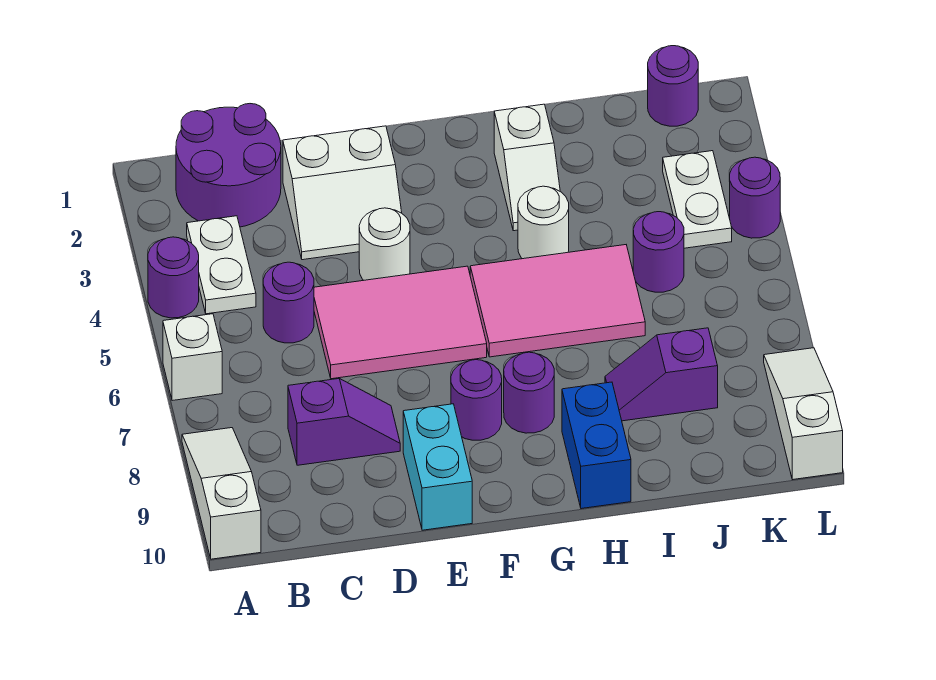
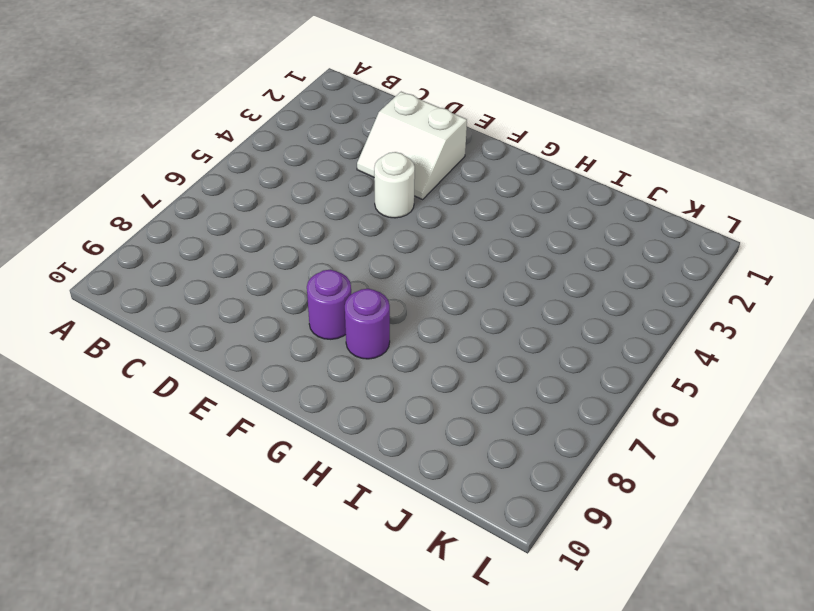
none -> purple round brick A4 level 1
none -> white brick A6 level 1
none -> white slope A8:A10 level 1 top 10

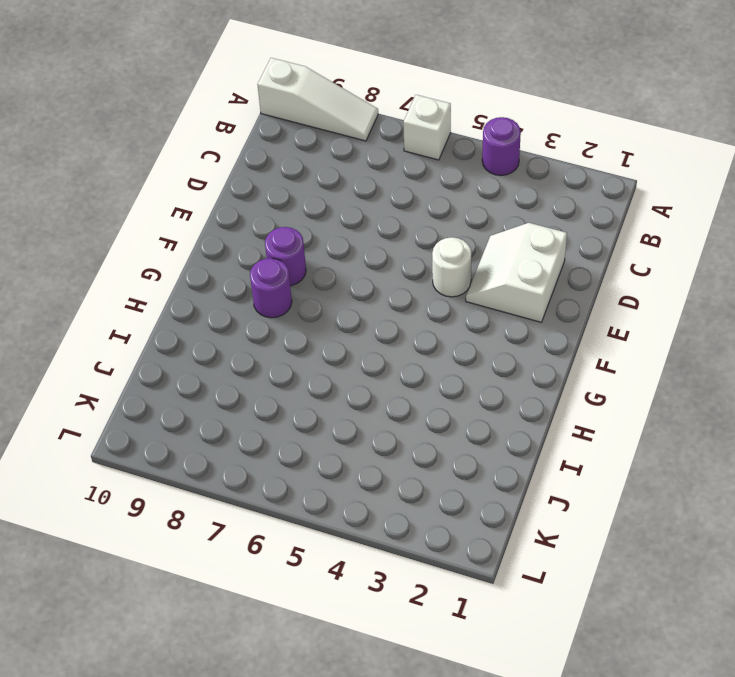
none -> purple round brick B1:C2 level 1
none -> white plate B3:B4 level 1
none -> purple round brick C5 level 1

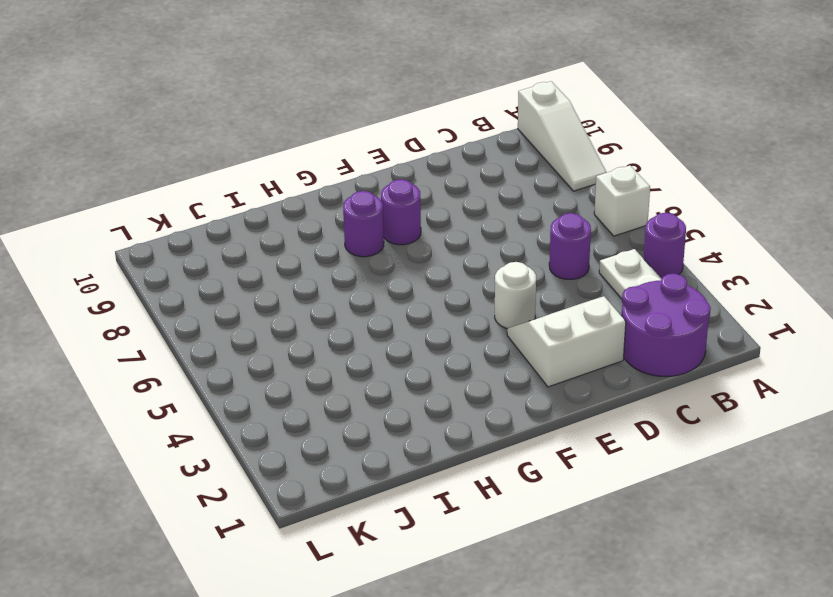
none -> purple slope C8:D8 level 1 top C
none -> pink tile D5:F6 level 1
none -> cyan brick E9:E10 level 1

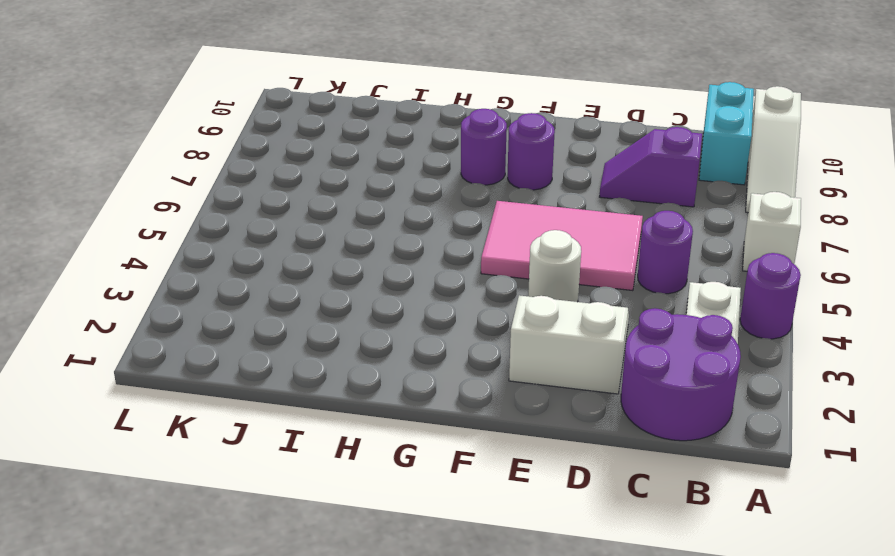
cyan brick B9:B10 level 1 -> cyan brick E9:E10 level 1
none -> pink tile G5:I6 level 1
none -> white slope H2:H3 level 1 top 2
none -> white round brick H4 level 1

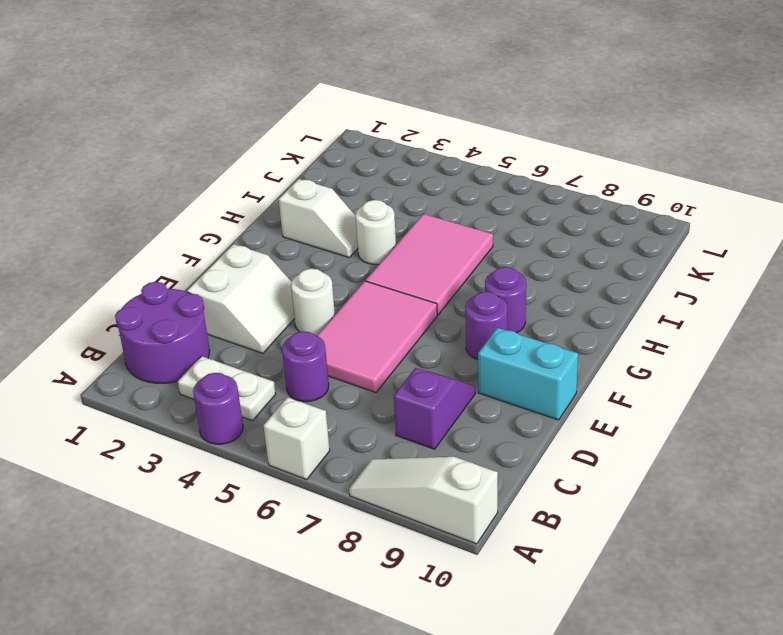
none -> blue brick H9:H10 level 1
none -> purple slope I8:J8 level 1 top J
none -> purple round brick J5 level 1

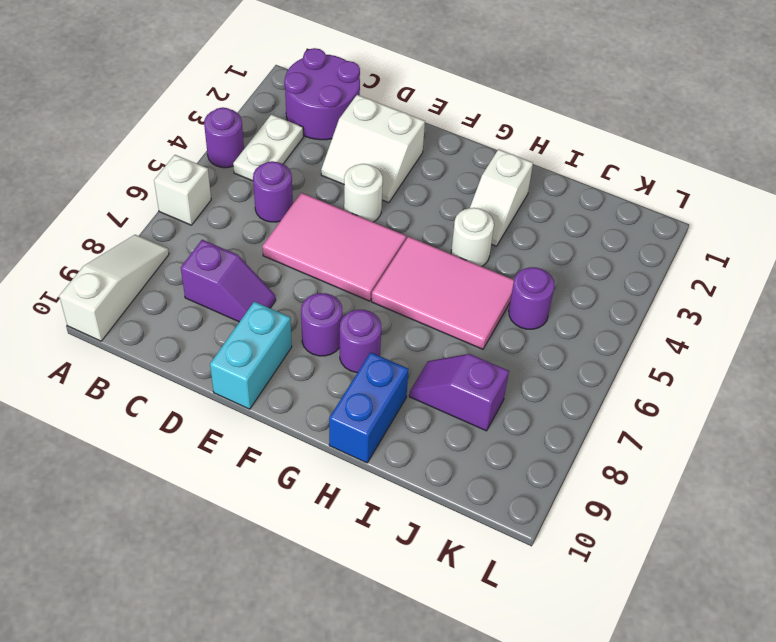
none -> purple round brick K1 level 1
none -> white plate K3:K4 level 1
none -> purple round brick L4 level 1

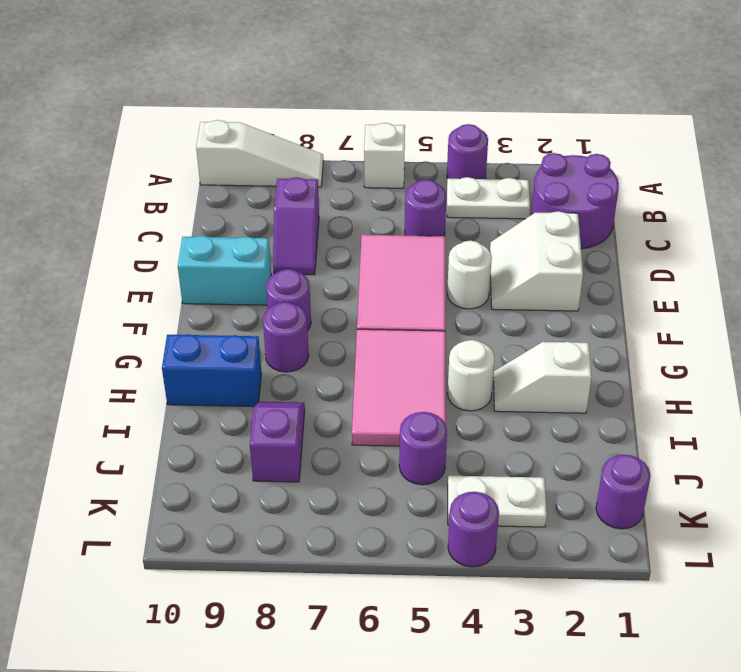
none -> white slope L8:L10 level 1 top 10

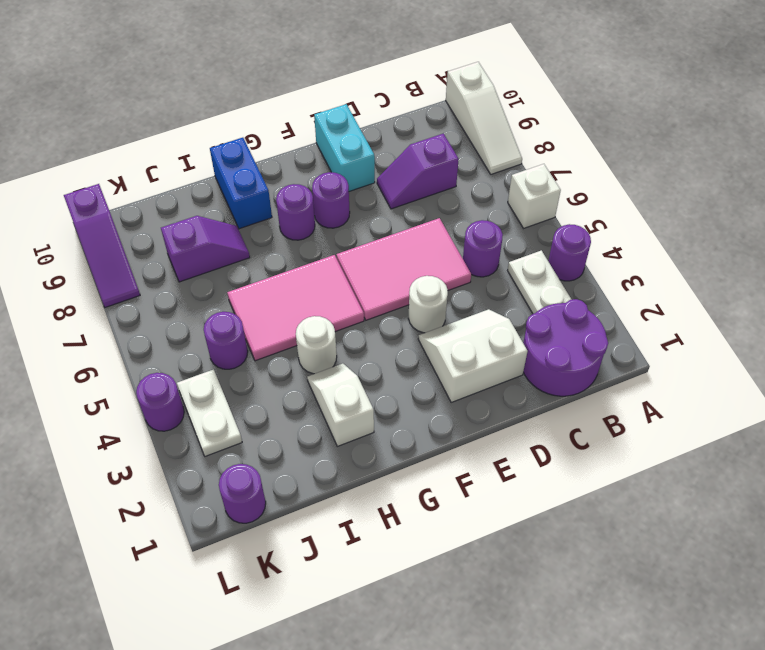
purple slope L8:L10 level 1 top 10 -> white slope L8:L10 level 1 top 10

